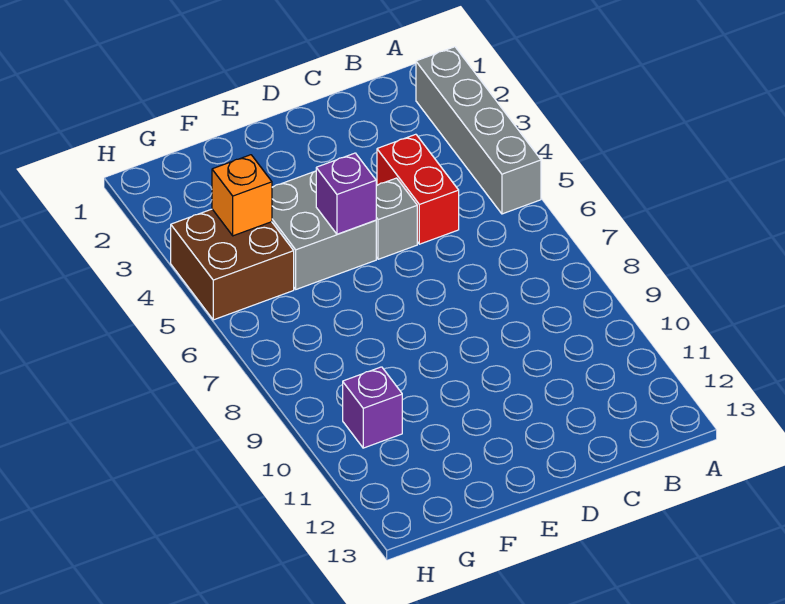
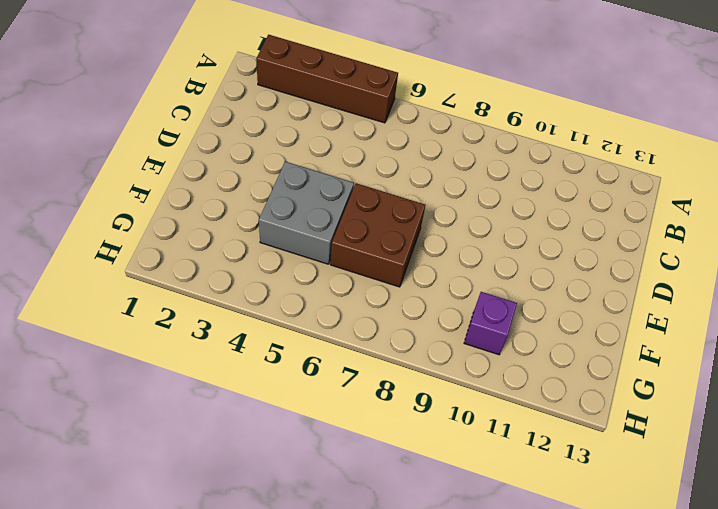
brown brick A2:A5 level 1 -> grey brick A2:A5 level 1
brown brick E6:F7 level 1 -> brown brick G4:H5 level 1
none -> red brick C4:C5 level 1
none -> grey brick D5 level 1

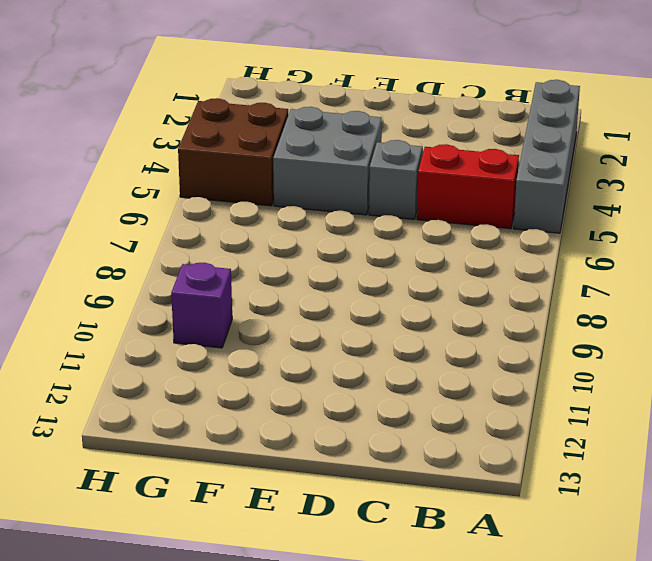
red brick B5:C5 level 1 -> red brick C4:C5 level 1
none -> purple brick E5 level 2
none -> orange brick G4 level 2

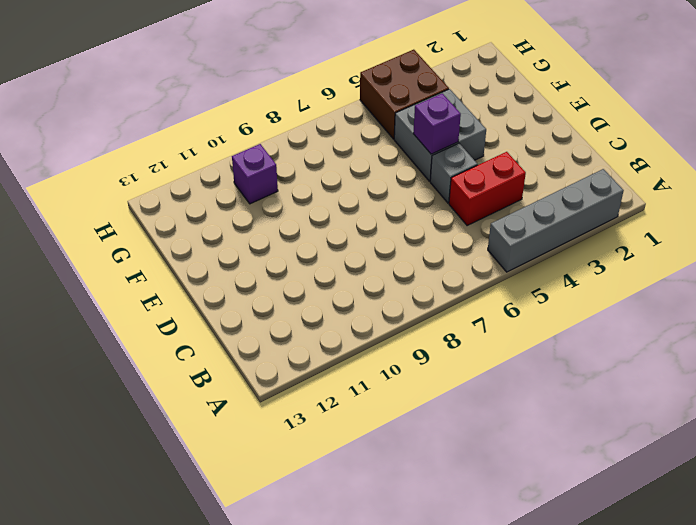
none -> orange brick G4 level 2

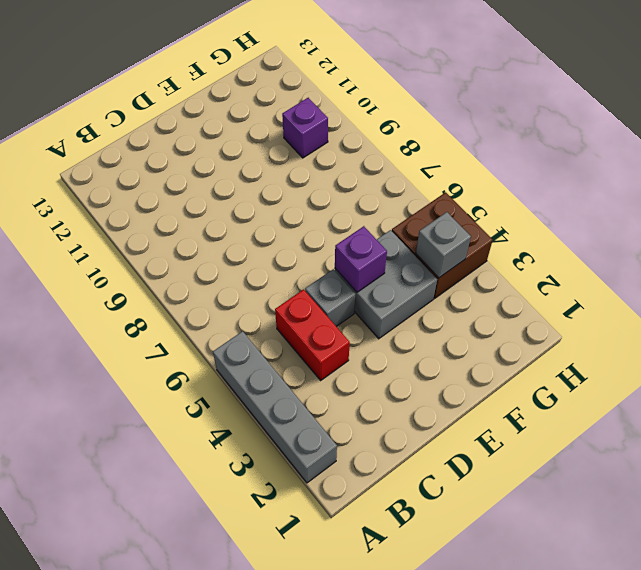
grey brick G4 level 2 -> orange brick G4 level 2

